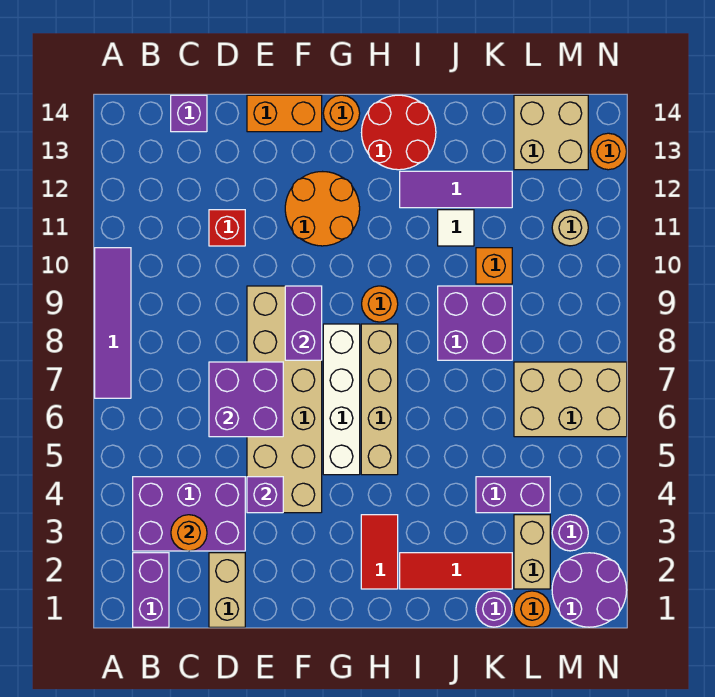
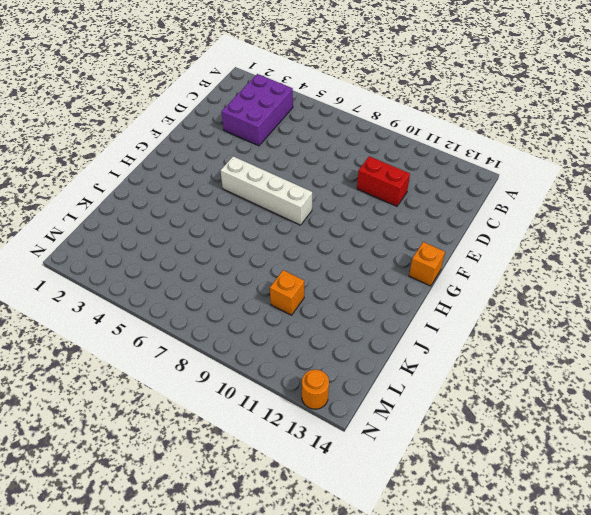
red brick D10:D11 level 1 -> red brick D11 level 1
orange brick G14 level 1 -> orange round brick G14 level 1
none -> purple tile A7:A10 level 1
none -> purple brick B1:B2 level 1
none -> purple brick C14 level 1
none -> tan brick D1:D2 level 1

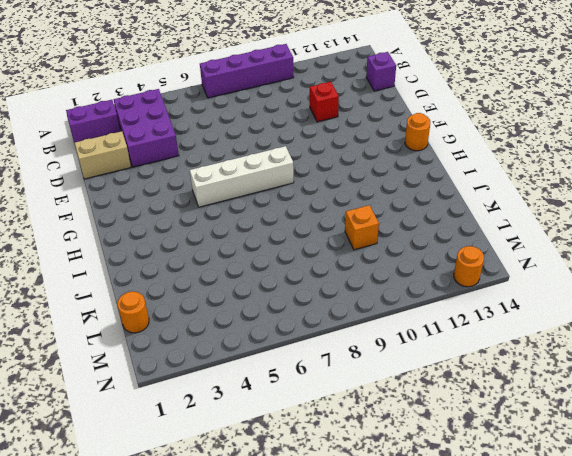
purple brick A7:A10 level 1 -> purple tile A7:A10 level 1
none -> tan brick E4:F9 level 1
none -> orange brick E14:F14 level 1
none -> orange round brick F11:G12 level 1
none -> red tile H2:H3 level 1

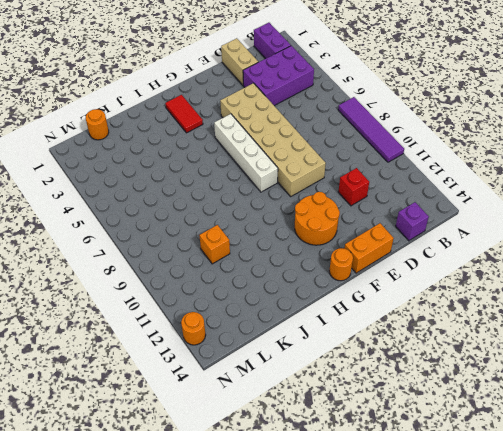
none -> tan brick H5:H8 level 1
none -> orange round brick H9 level 1
none -> red round brick H13:I14 level 1
none -> red tile I2:K2 level 1

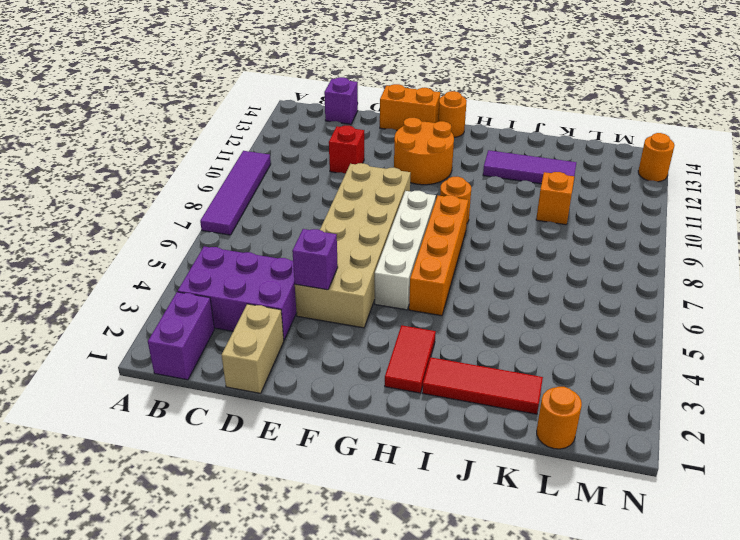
orange brick H5:H8 level 1 -> tan brick H5:H8 level 1
none -> red round brick H13:I14 level 1
none -> purple brick J8:K9 level 1
none -> white tile J11 level 1
none -> purple round brick K1 level 1

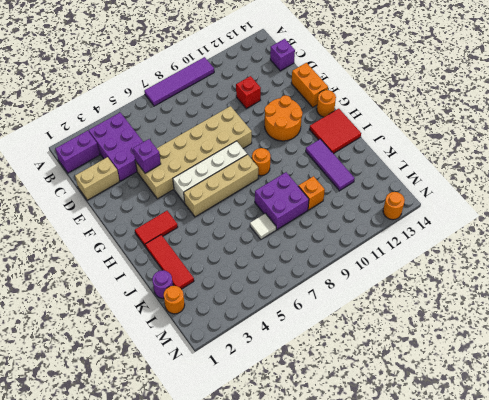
red tile H13:I14 level 1 -> red round brick H13:I14 level 1
white tile K7 level 1 -> white tile J11 level 1
none -> purple brick K4:L4 level 1
none -> tan brick L2:L3 level 1
none -> tan brick L6:N7 level 1
none -> tan brick L13:M14 level 1

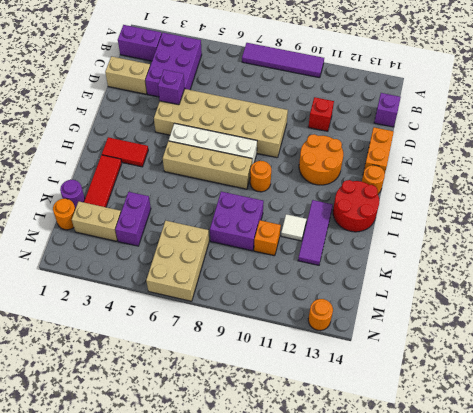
none -> tan brick L13:M14 level 1
none -> purple round brick M1:N2 level 1
none -> purple round brick M3 level 1
none -> tan round brick M11 level 1

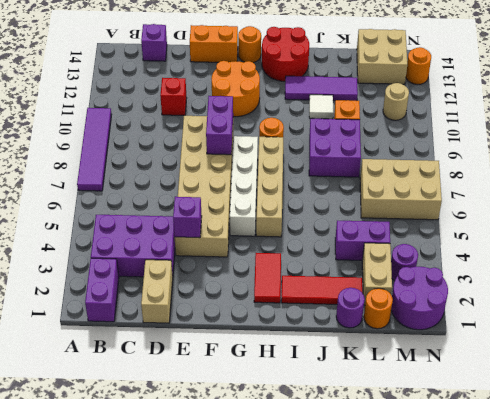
none -> orange round brick C3 level 2
none -> purple brick D6:E7 level 2

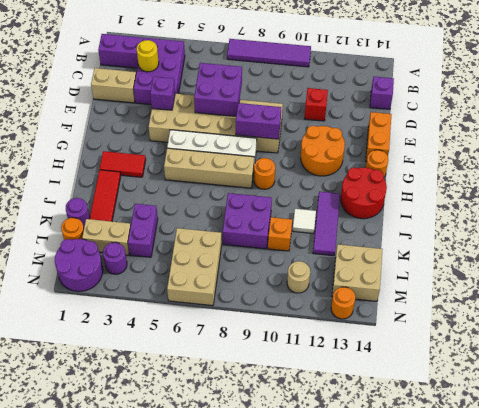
yellow round brick C3 level 2 -> orange round brick C3 level 2

